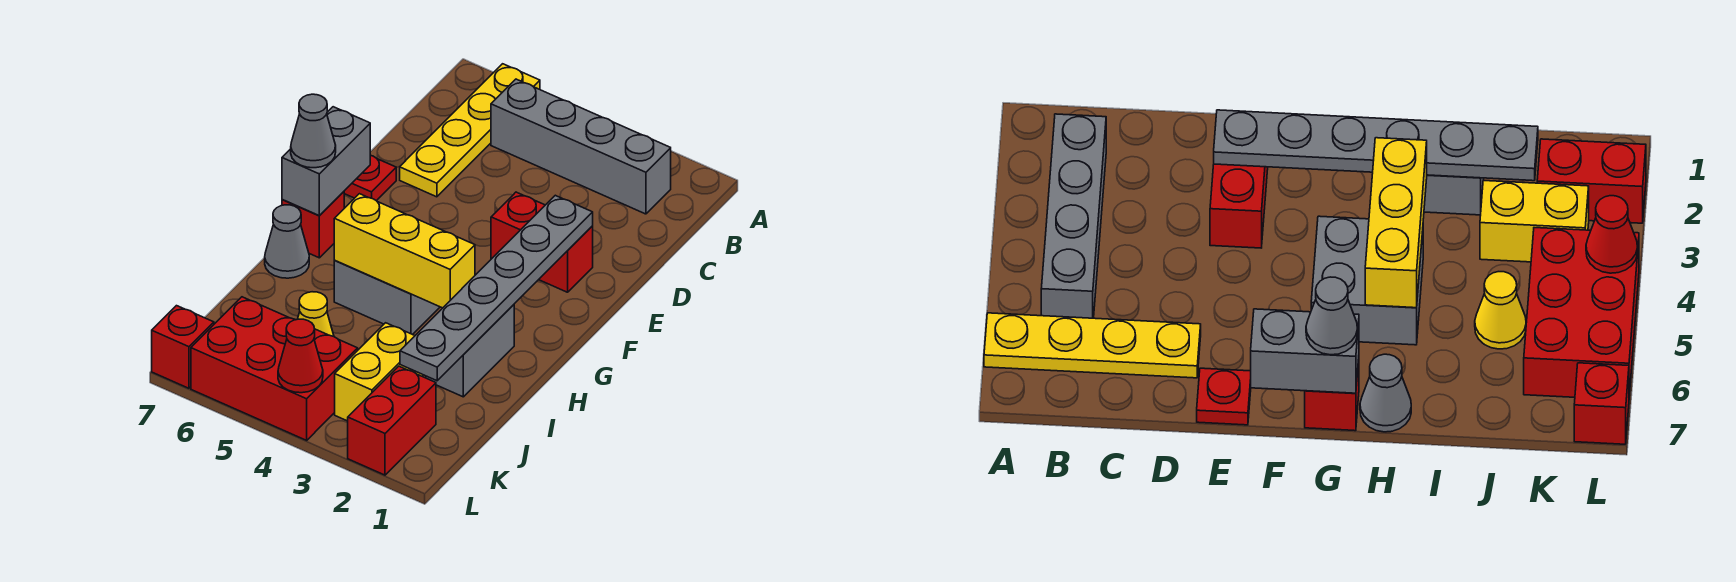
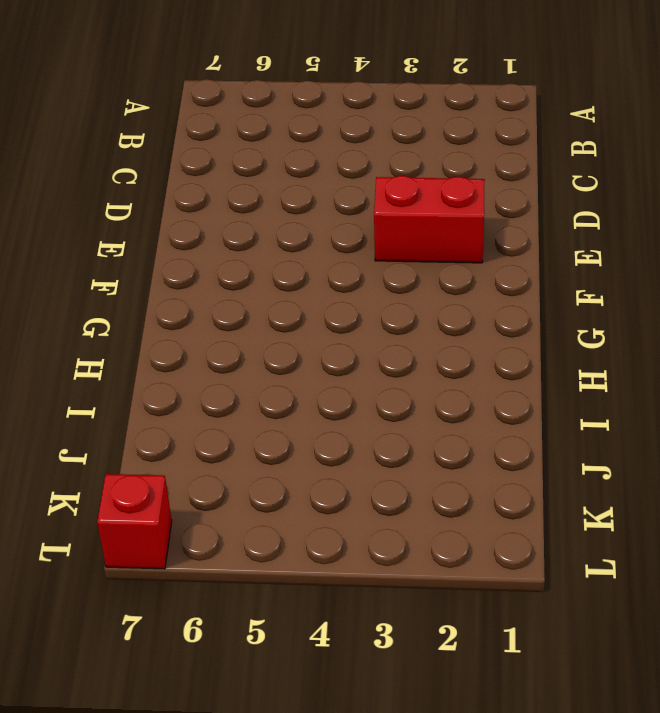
none -> yellow plate A6:D6 level 1
none -> grey brick B2:B5 level 1
none -> red plate E7 level 1

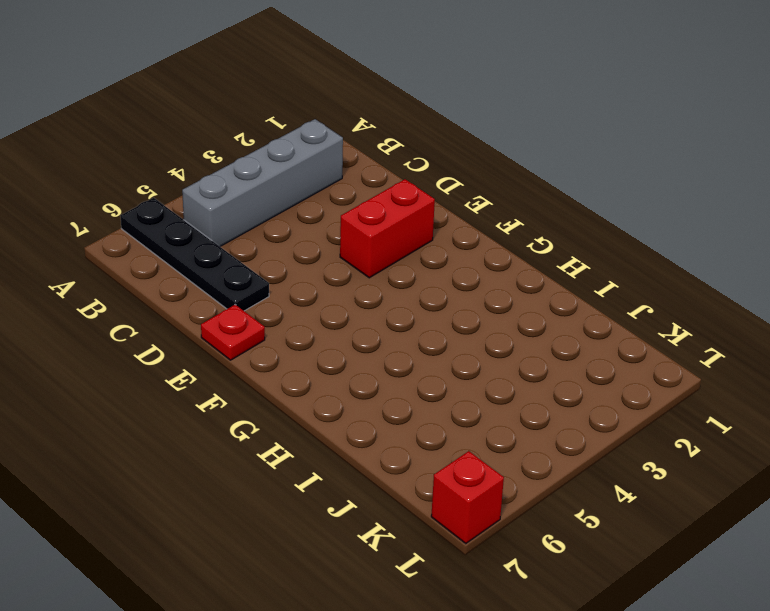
black plate A6:D6 level 1 -> yellow plate A6:D6 level 1
none -> grey brick G4:H5 level 1
none -> red brick G7 level 1
none -> grey brick H2:I2 level 1

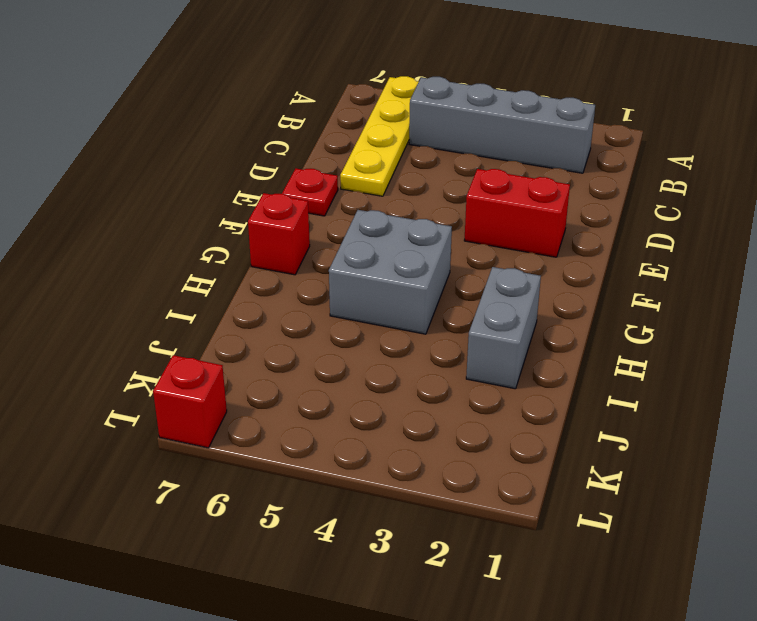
none -> grey cone H7 level 1
none -> yellow brick J3:K3 level 1
none -> yellow cone J5 level 1

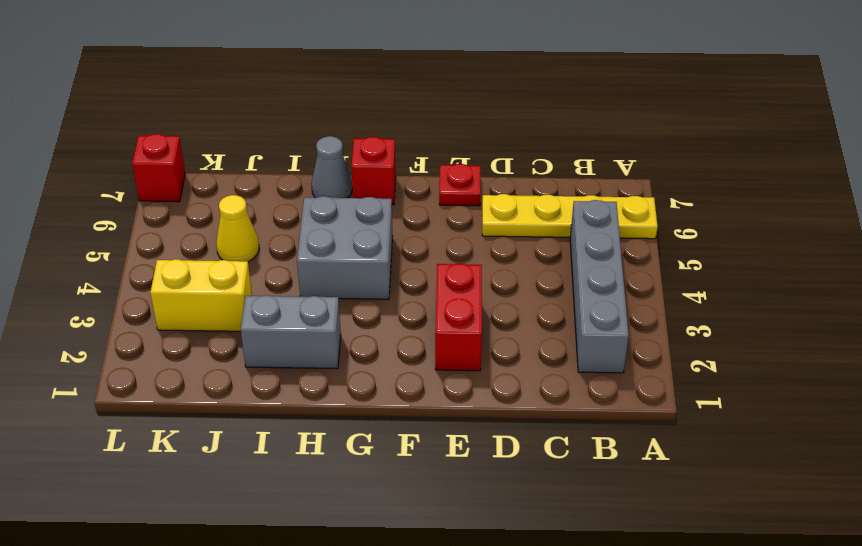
none -> red brick K2:L2 level 1
none -> red brick K4:L6 level 1
none -> grey plate E2:J2 level 2

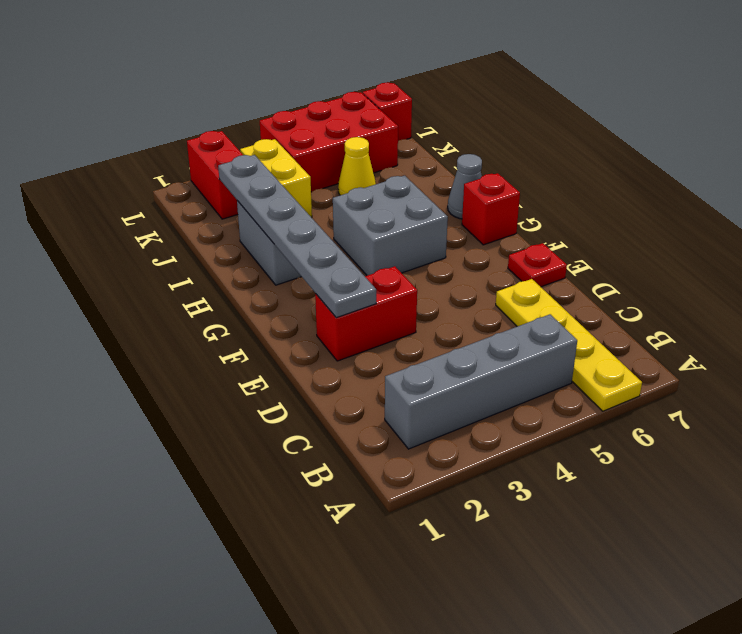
none -> grey brick F7:G7 level 2
none -> yellow brick H3:H5 level 2
none -> red cone L4 level 2

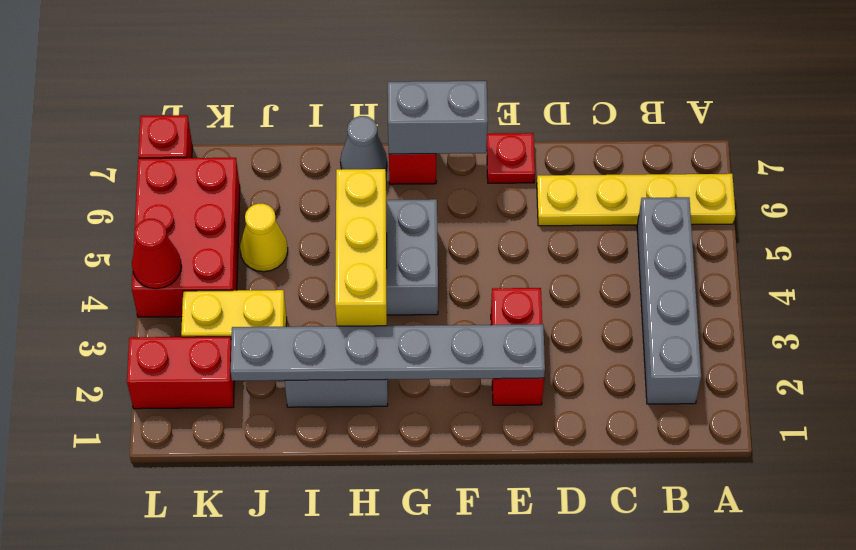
none -> grey cone G7 level 3

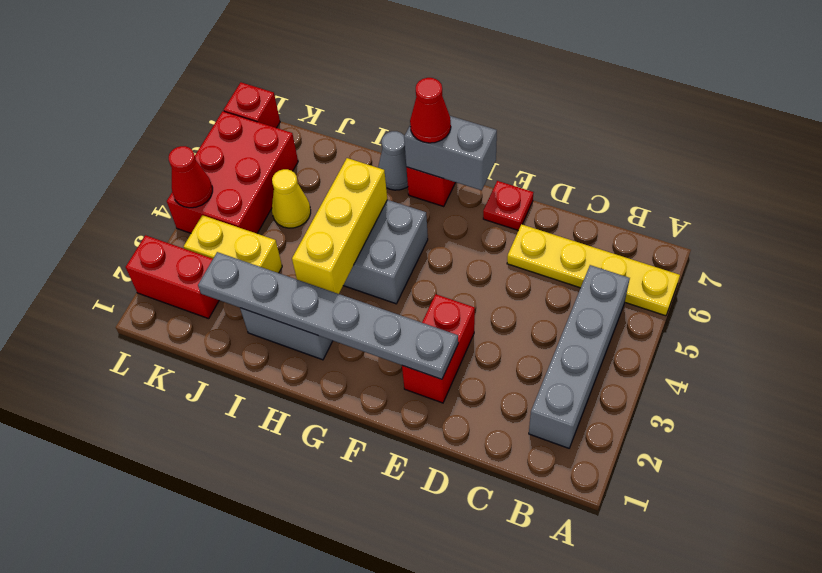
red cone G7 level 3 -> grey cone G7 level 3

